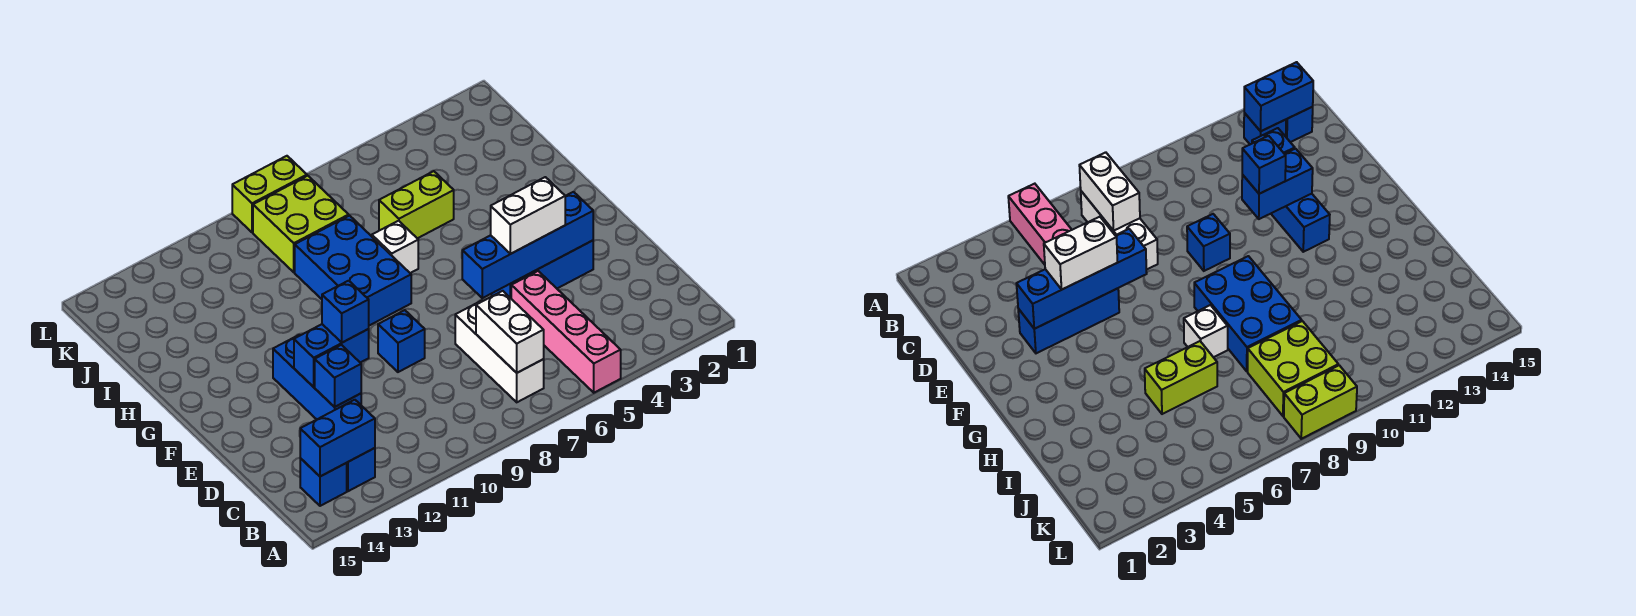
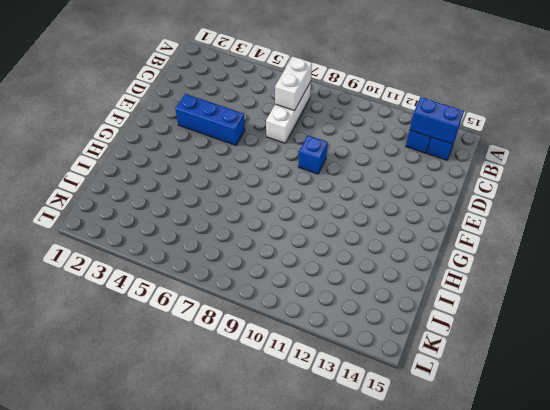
none -> pink brick A5:D5 level 1
none -> blue brick D12:F12 level 1
none -> blue brick G8:I9 level 1

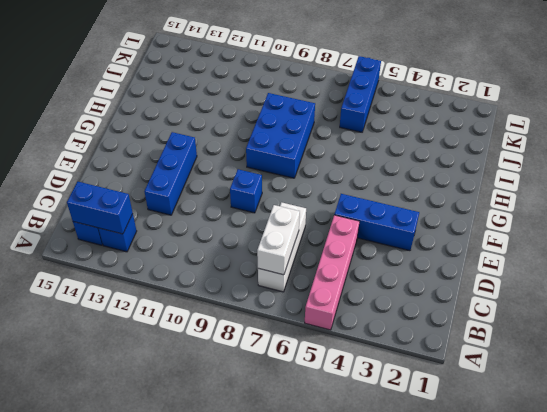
blue brick J6:L6 level 1 -> none
none -> white brick H7 level 1
none -> lime brick I5:I6 level 1
none -> lime brick J8:K9 level 1

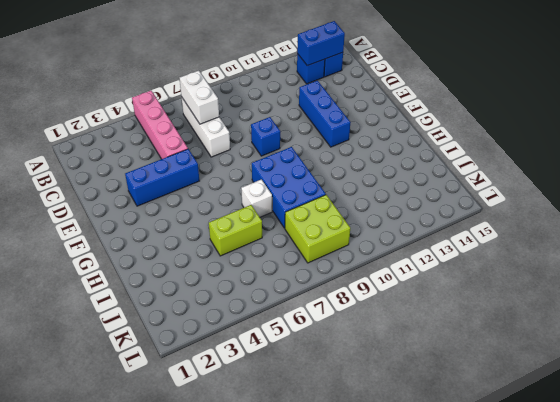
none -> lime brick L8:L9 level 1
none -> blue brick D12 level 2
none -> blue brick E3:E6 level 2

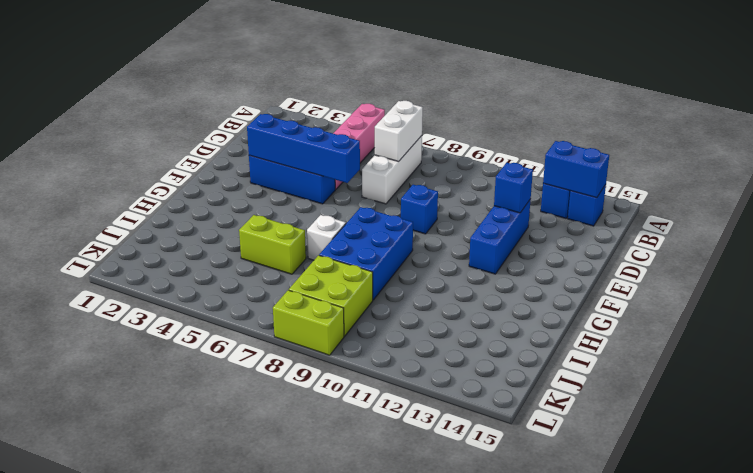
none -> blue brick E11:E12 level 2
none -> white brick E4:E5 level 3
none -> blue brick E11 level 3

